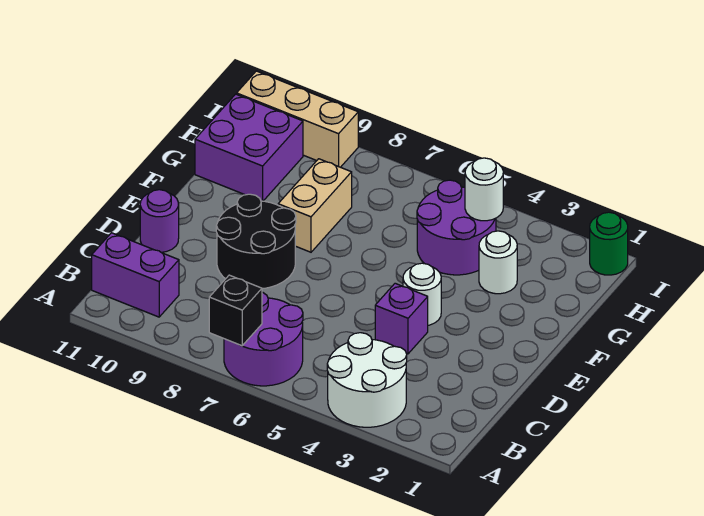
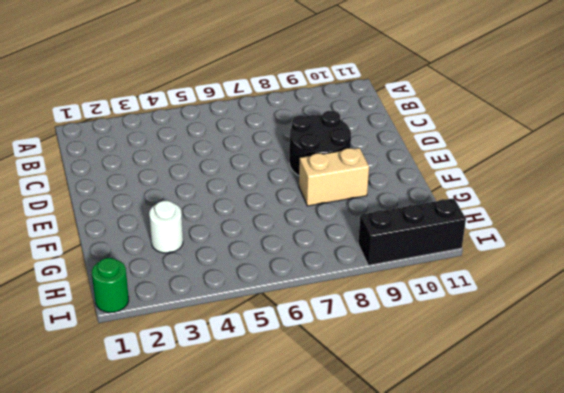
tan brick F8:F9 level 1 -> tan brick F8:G8 level 1
black brick I9:I11 level 1 -> tan brick I9:I11 level 1
none -> white round brick A3:B4 level 1
none -> purple round brick A6:B7 level 1
none -> purple brick B10:B11 level 1

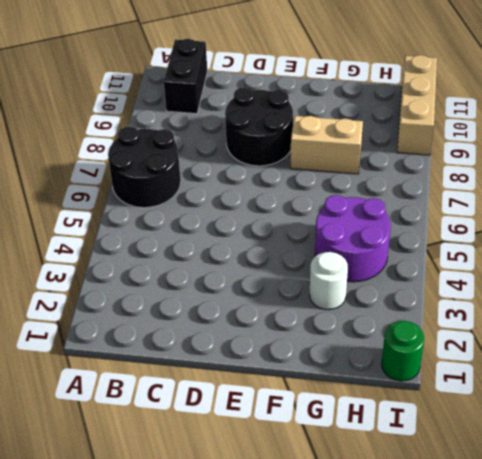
black round brick A6:B7 level 1 -> purple round brick A6:B7 level 1
black brick B10:B11 level 1 -> purple brick B10:B11 level 1
none -> white round brick A3:B4 level 1
none -> purple brick D4 level 1
none -> purple round brick D11 level 1

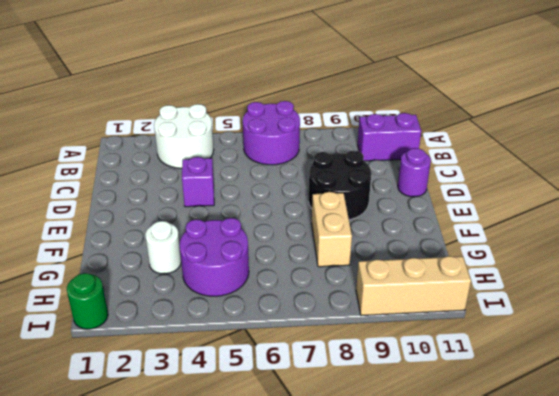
none -> white round brick E4 level 1
none -> purple brick G10:H11 level 1
none -> black brick A7 level 2

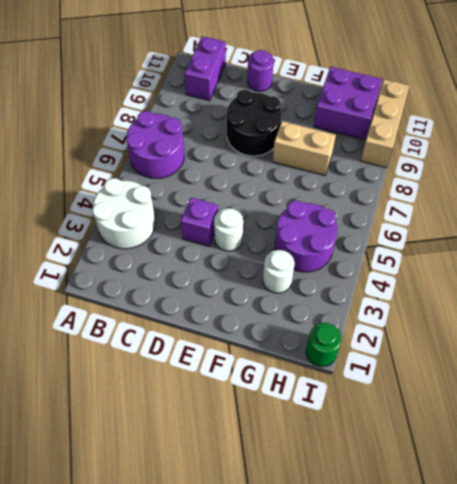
none -> black brick A7 level 2
none -> white round brick H4 level 2

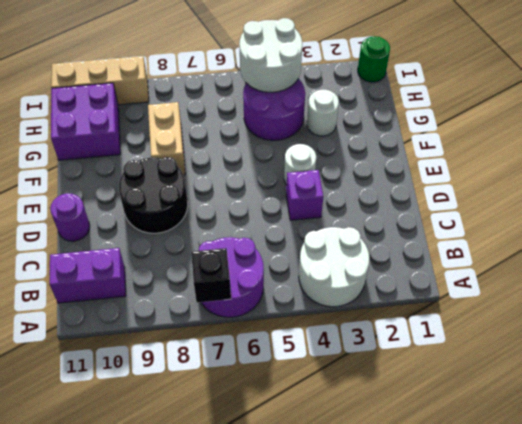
white round brick H4:I5 level 2 -> white round brick H4 level 2

